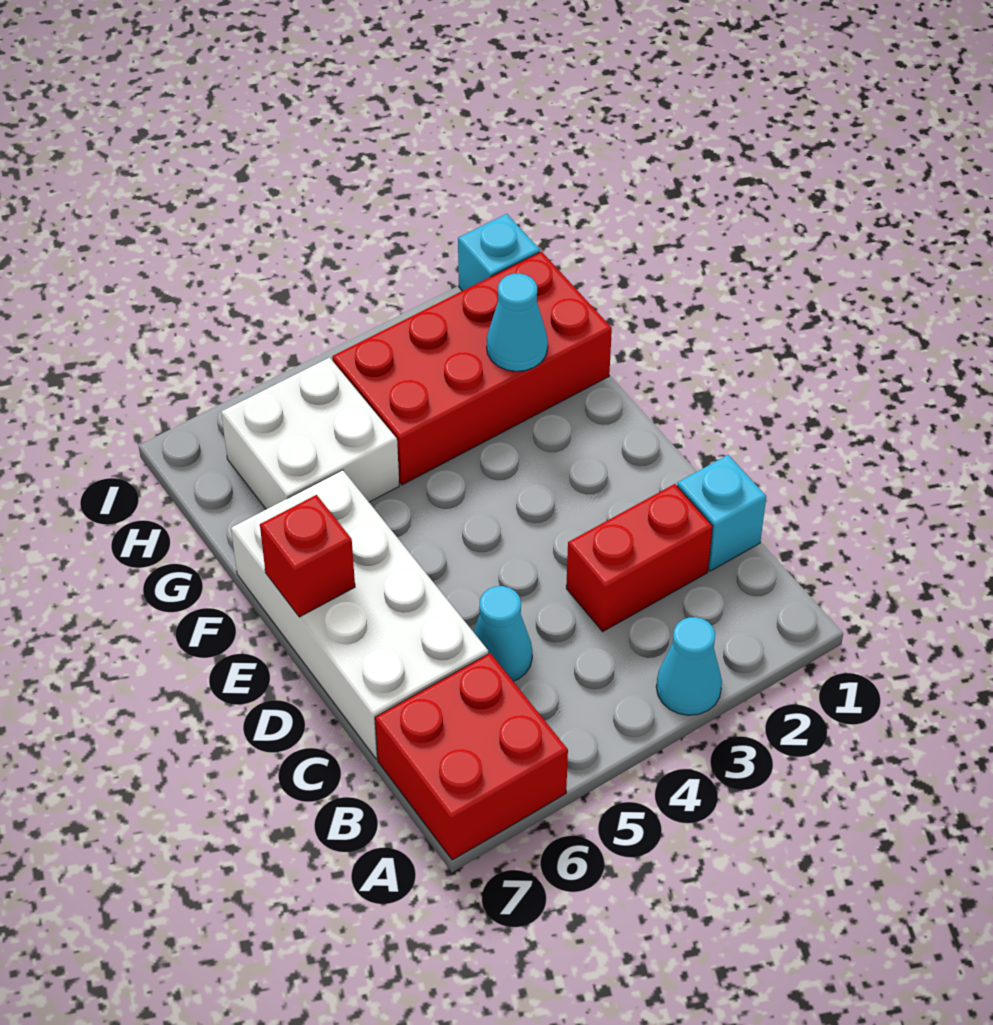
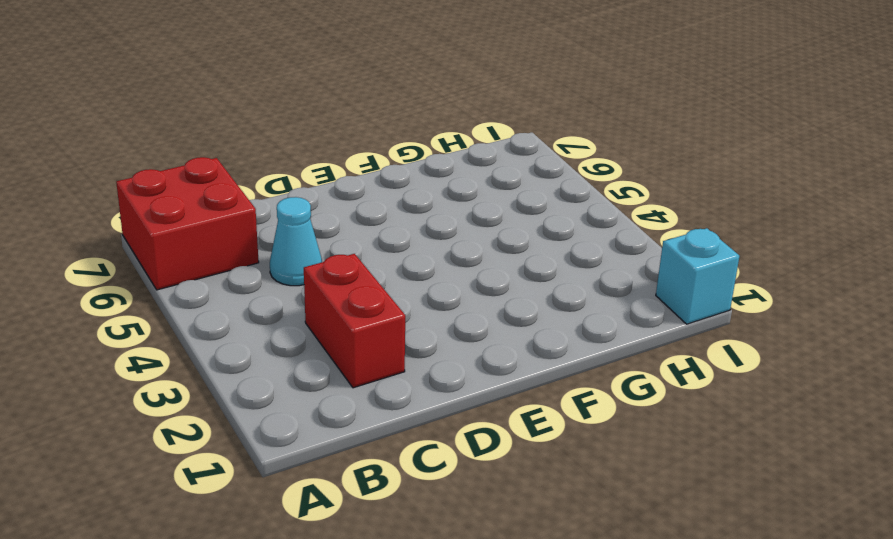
none -> cyan cone A3 level 1
none -> cyan brick C1 level 1

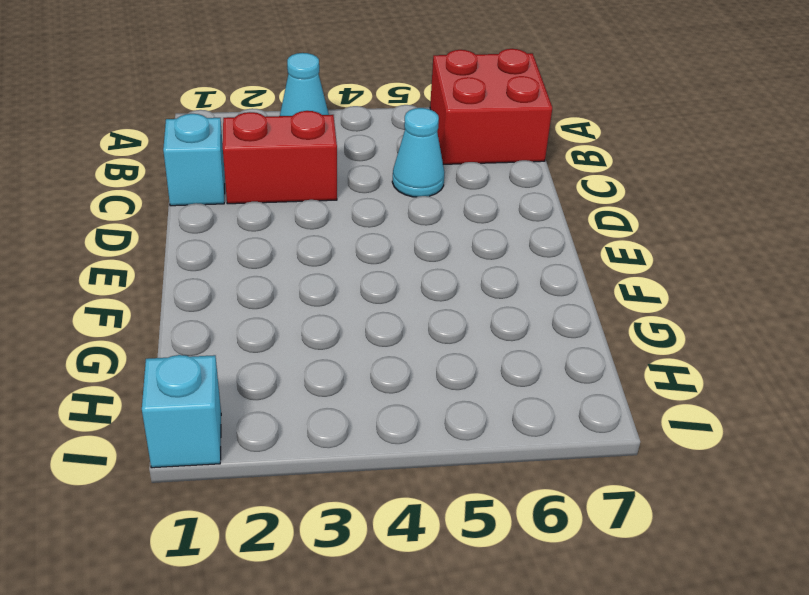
none -> white brick C6:F7 level 1
none -> red brick G1:H4 level 1

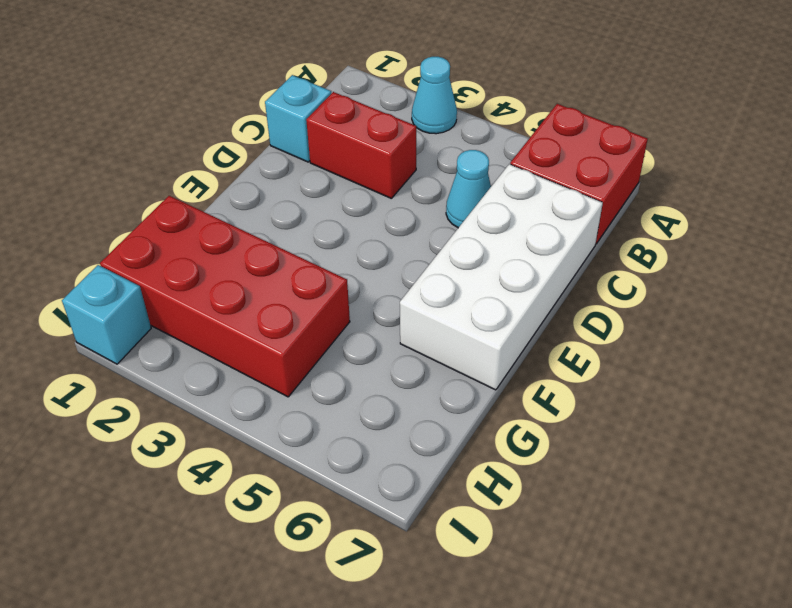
none -> white brick G5:H6 level 1
none -> red brick E7 level 2

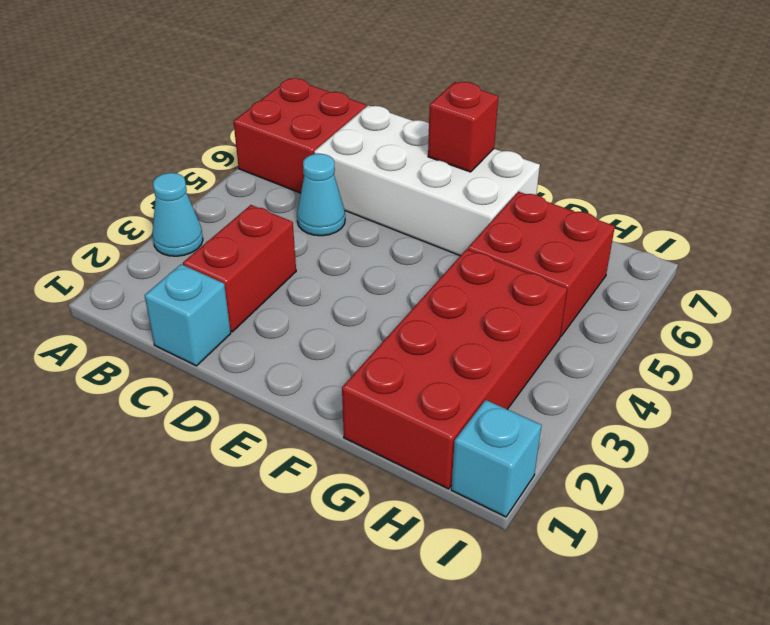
red brick G5:H6 level 1 -> white brick G5:H6 level 1
none -> cyan cone G2 level 2

